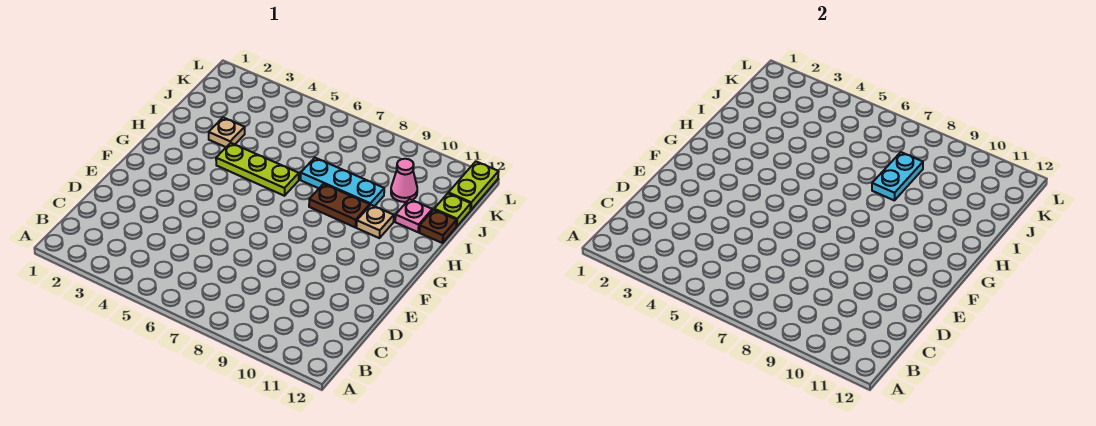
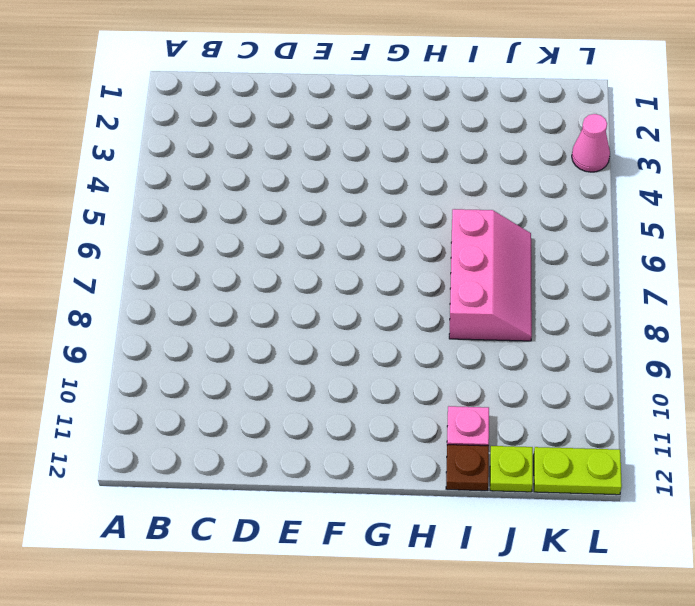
pink slope I6:J8 level 1 top I -> cyan plate I7:I9 level 1
pink cone L3 level 1 -> pink cone J10 level 1
none -> lime plate H4:H6 level 1
none -> brown plate H8:H9 level 1

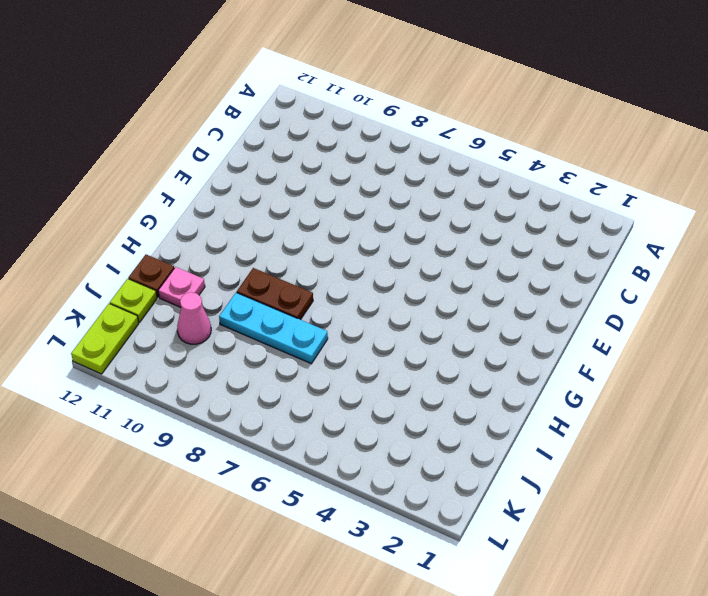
none -> lime plate H4:H6 level 1
none -> tan plate H10 level 1

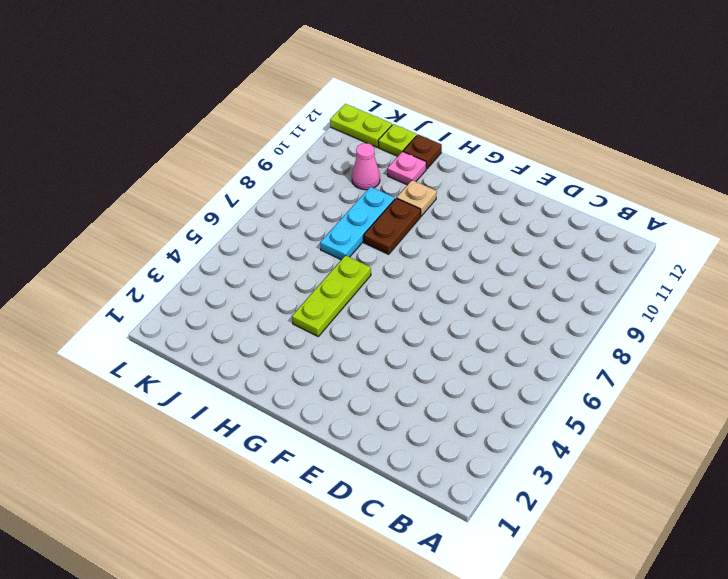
none -> tan plate I3 level 1
none -> cyan plate I8:J8 level 2

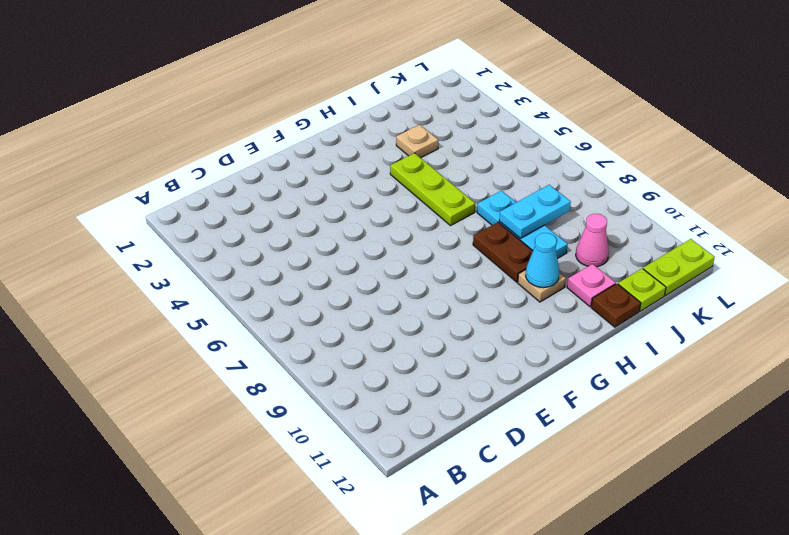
cyan cone H10 level 2 -> none

